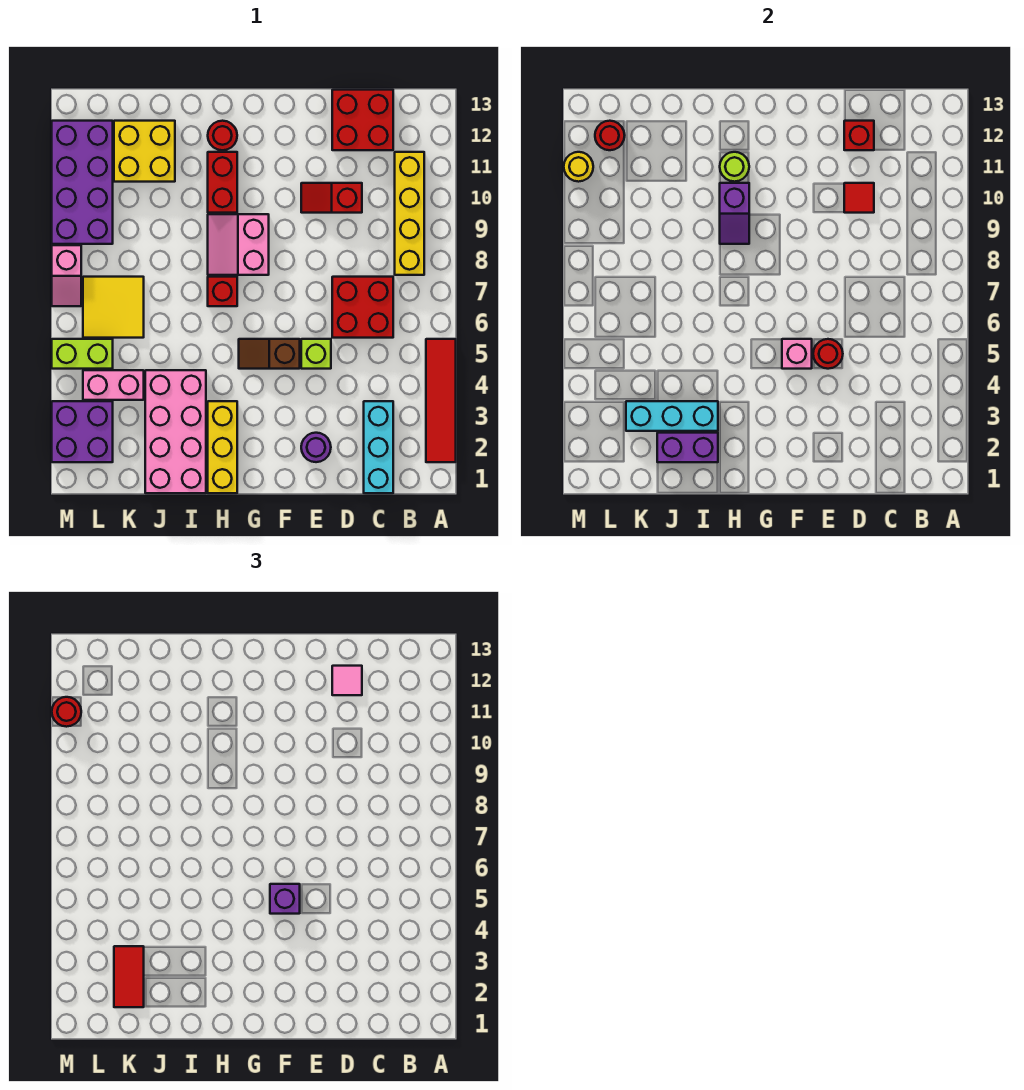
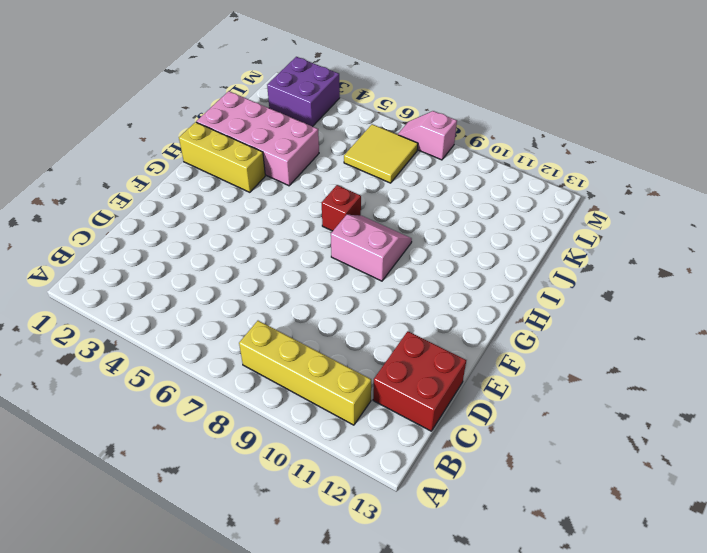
none -> red tile A2:A5 level 1
none -> cyan brick C1:C3 level 1
none -> red brick C6:D7 level 1
none -> red slope D10:E10 level 1 top D

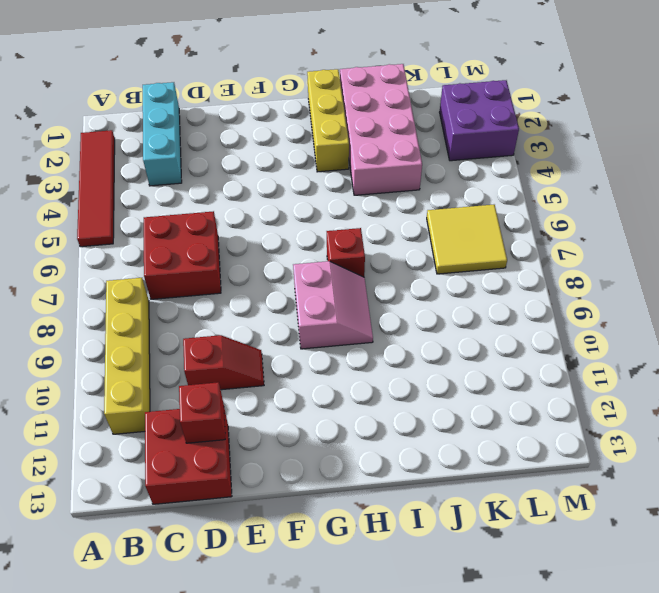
none -> purple round brick E2 level 1
none -> lime brick E5 level 1
none -> brown slope F5:G5 level 1 top F
none -> red brick H10:H11 level 1

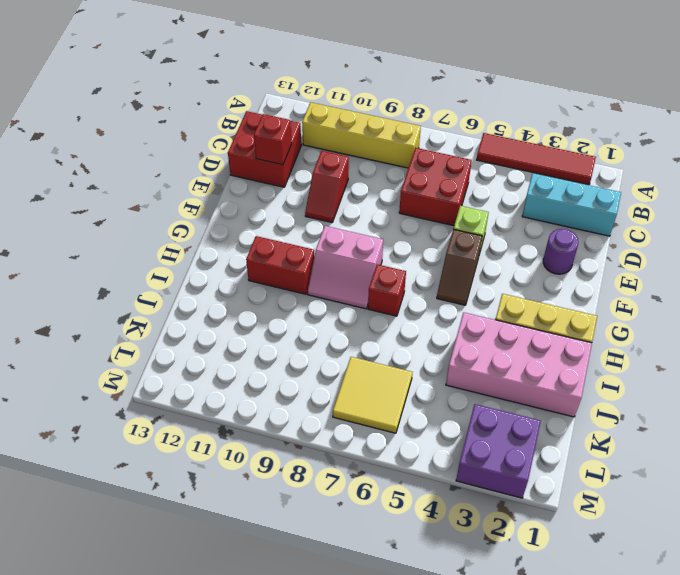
none -> red round brick H12 level 1
none -> yellow brick J11:K12 level 1
none -> pink brick K4:L4 level 1
none -> lime brick L5:M5 level 1

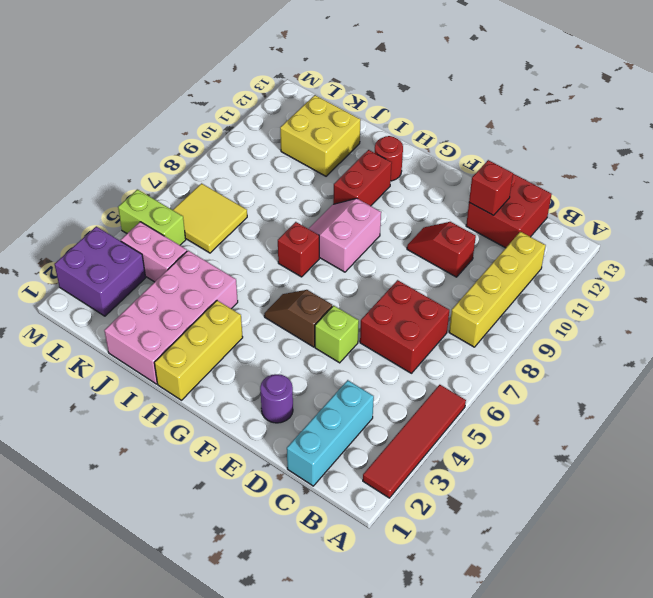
none -> purple brick L9:M12 level 1
none -> pink slope M7:M8 level 1 top 8
none -> red tile D10 level 2
none -> red round brick E5 level 2

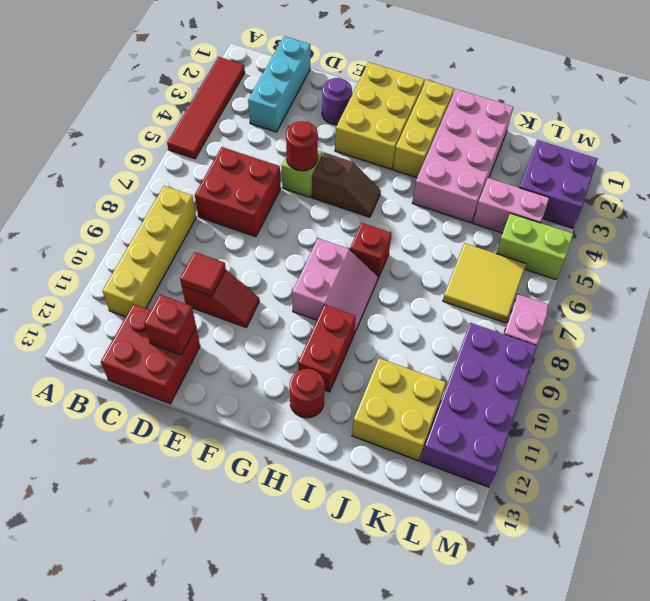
yellow brick F1:G3 level 1 -> none
none -> pink brick F5 level 2
none -> purple slope H9:H10 level 2 top 10
none -> lime round brick H11 level 2
none -> purple brick I2:J2 level 2

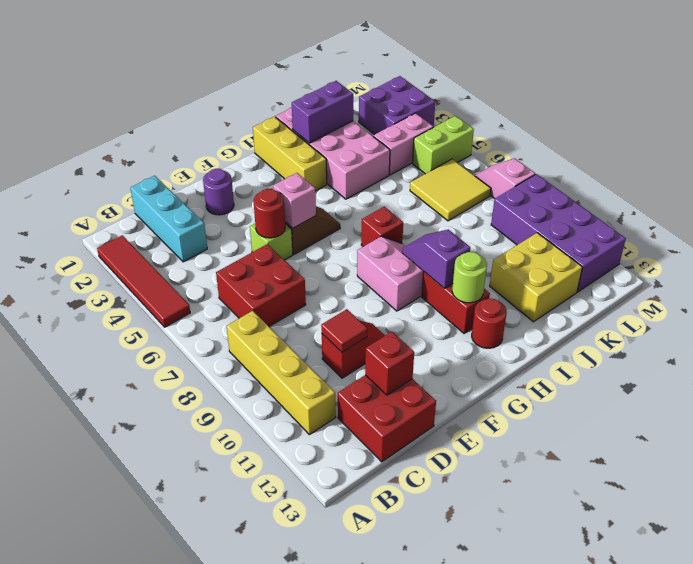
none -> cyan brick I3:K3 level 2
none -> red round brick L12 level 2
none -> yellow round brick M11 level 2
none -> pink tile D12 level 3

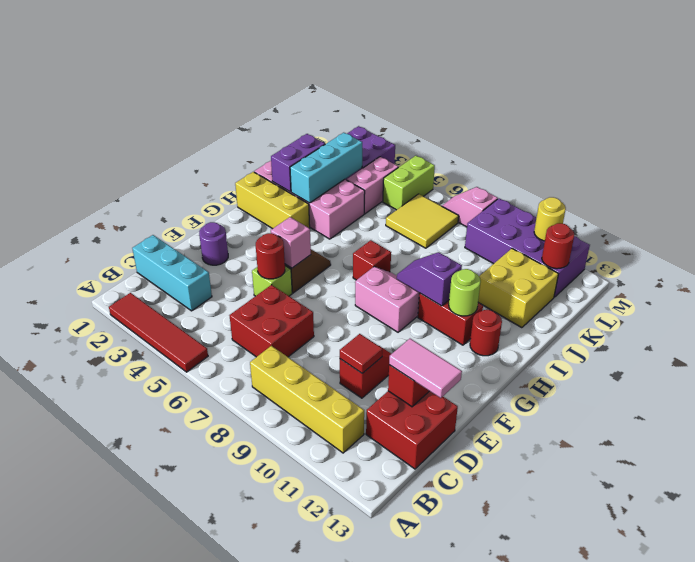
pink tile D12:D13 level 3 -> pink tile D12 level 3
none -> purple brick F5 level 3
none -> red tile K2:K3 level 3
none -> red round brick M11 level 3

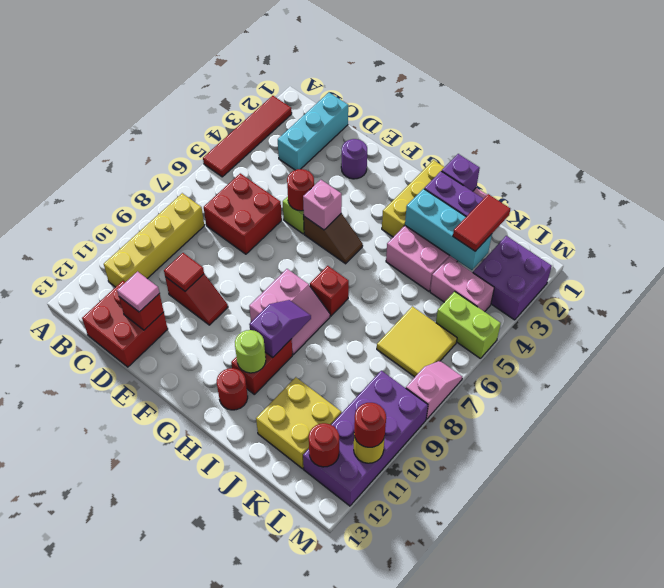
purple brick I1 level 2 -> purple brick F5 level 3

